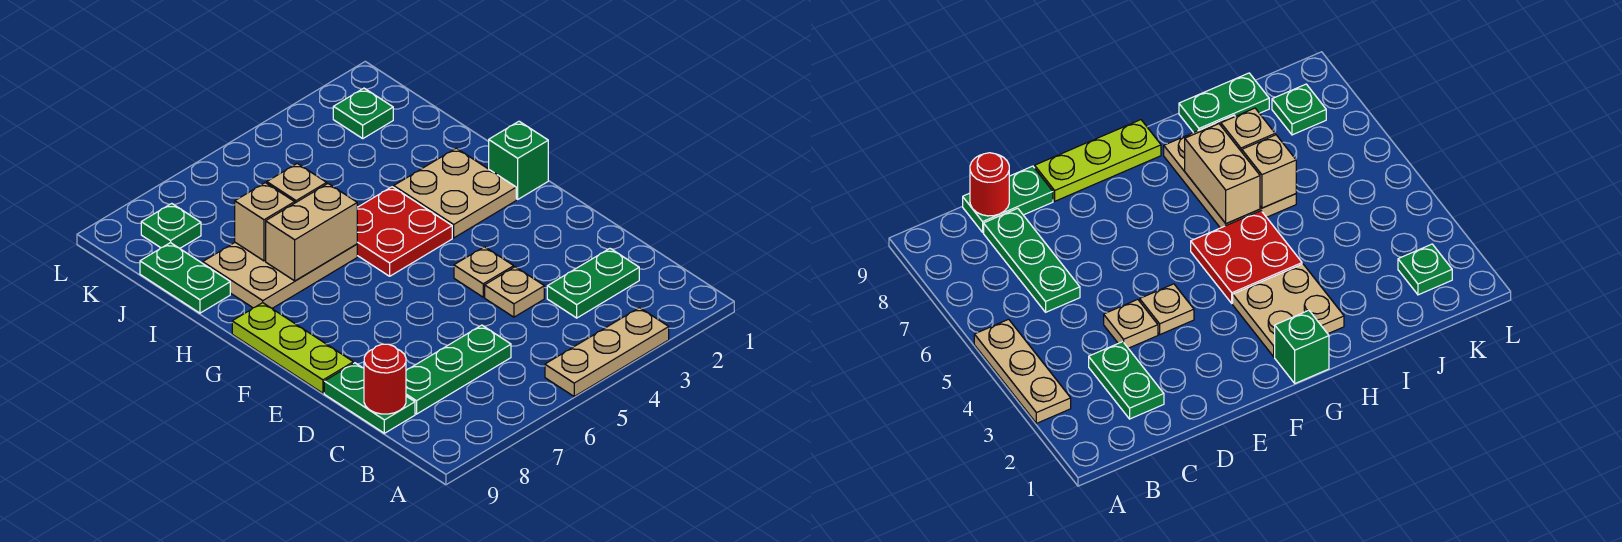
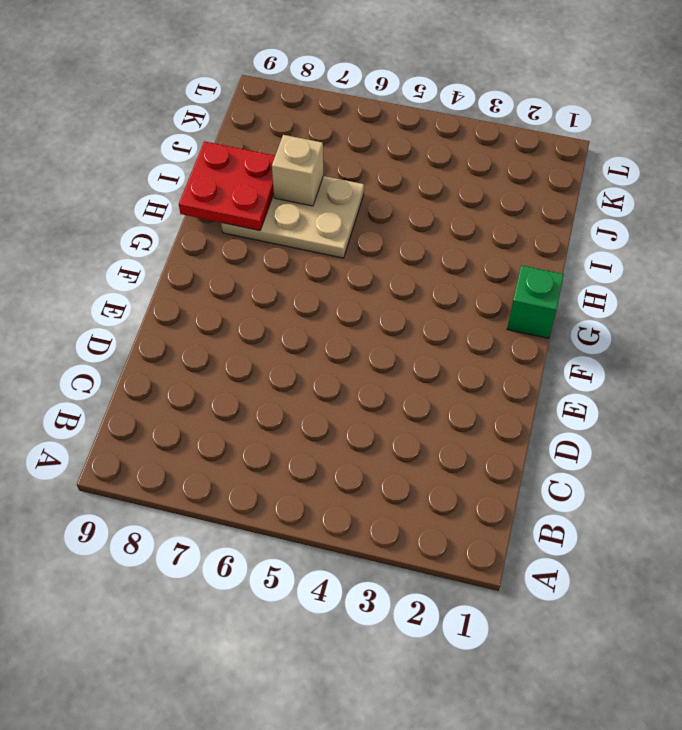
red plate H8:I9 level 2 -> red plate G4:H5 level 1
none -> tan plate A3:A5 level 1
none -> green plate C2:C3 level 1
none -> green plate C6:C8 level 1

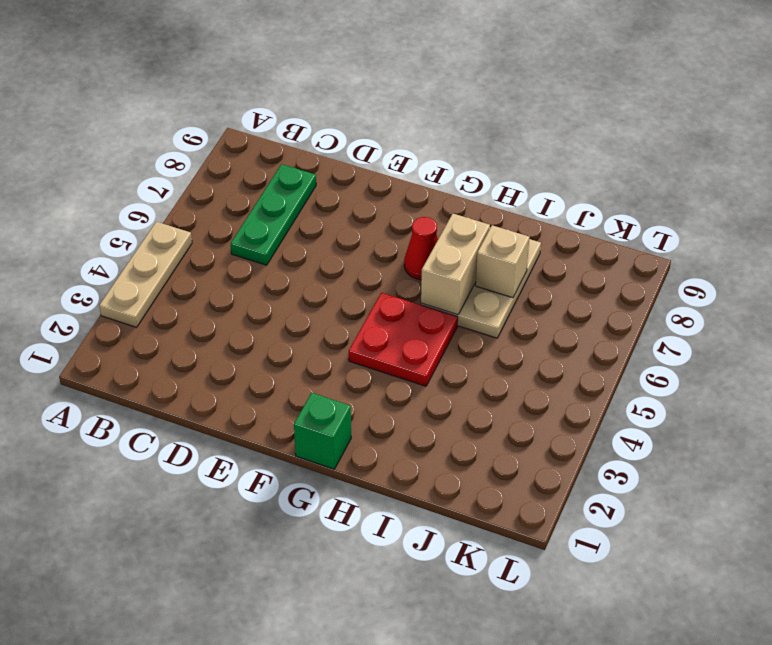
red cone G7 level 1 -> none
none -> green plate C2:C3 level 1
none -> green plate C9:D9 level 1
none -> tan plate D4 level 1

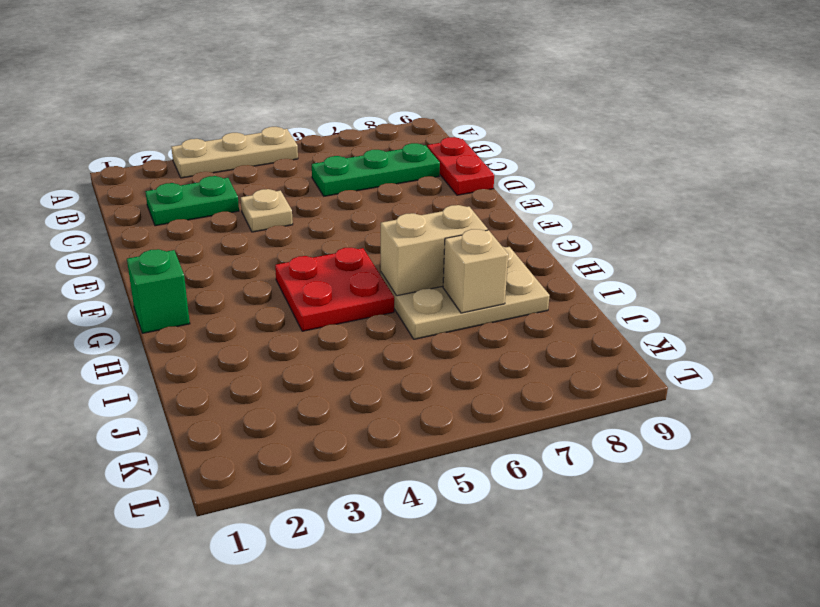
red plate C9:D9 level 1 -> green plate C9:D9 level 1
none -> tan plate E4 level 1
none -> lime plate E9:G9 level 1
none -> tan plate G2:H3 level 1

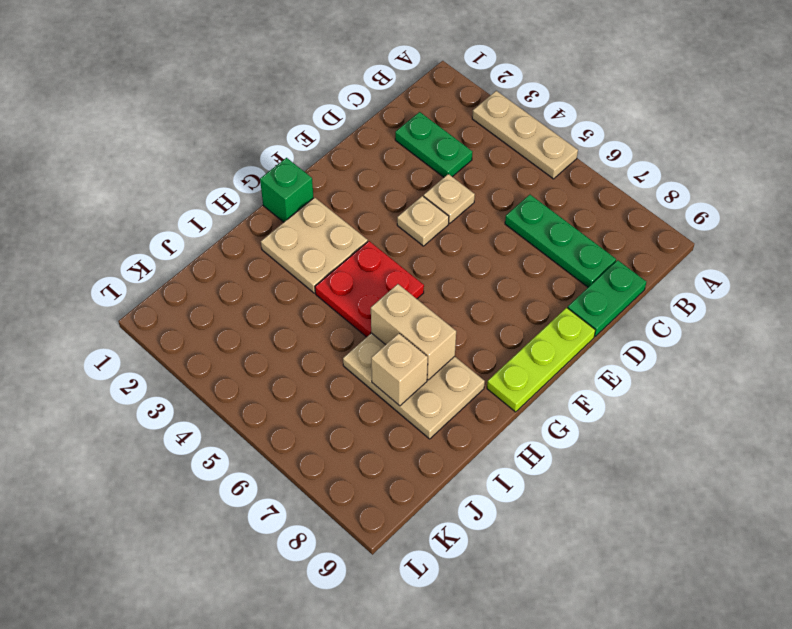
none -> green plate I9:J9 level 1
none -> green plate K2 level 1
none -> green plate K8 level 1

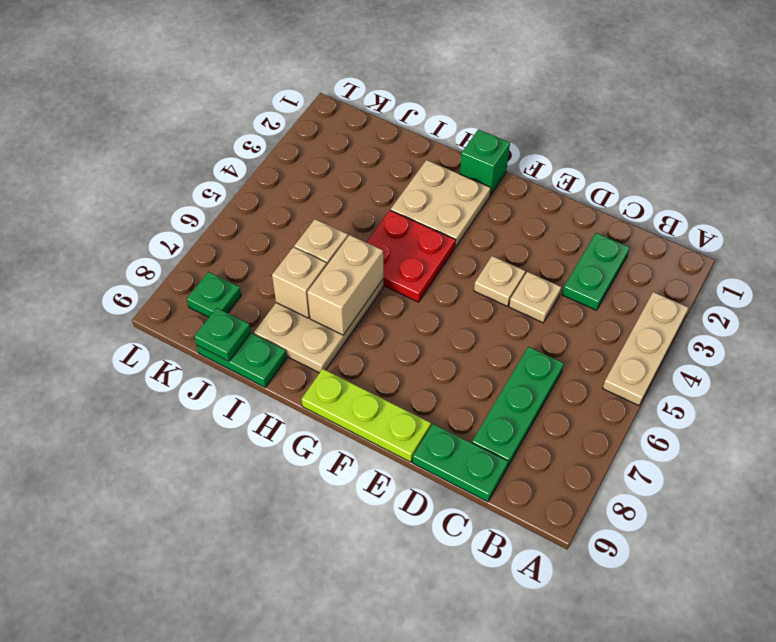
green plate J9 level 2 -> green plate K2 level 1
none -> red round brick C9 level 2

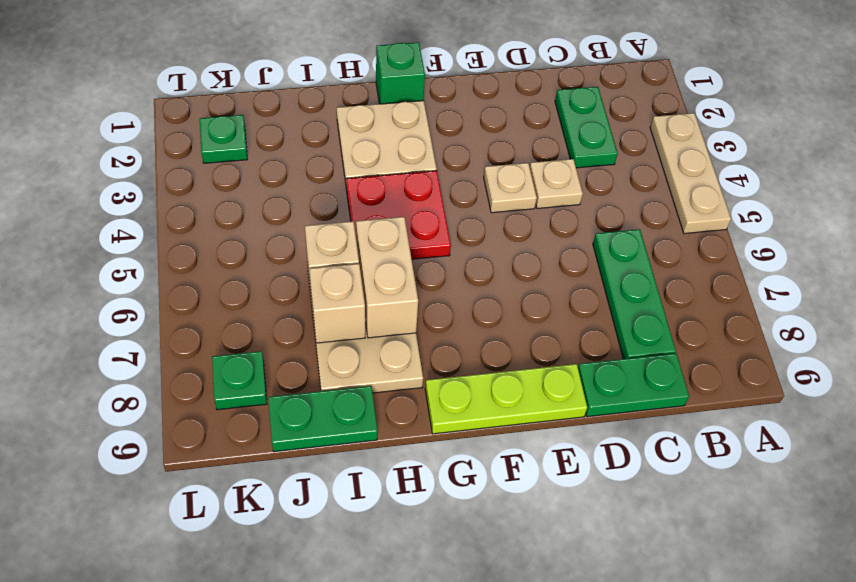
none -> red round brick C9 level 2

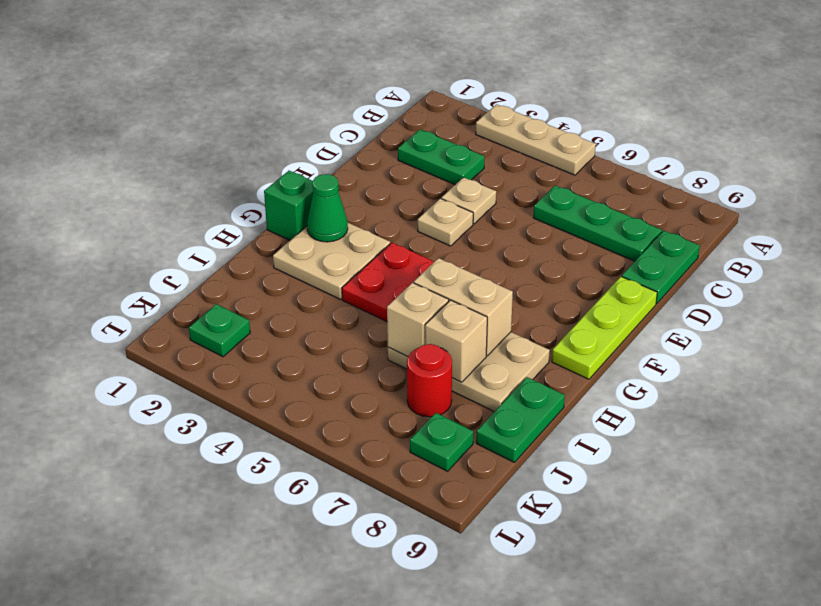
green cone G2 level 2 -> none
red round brick J7 level 1 -> red round brick C9 level 2

